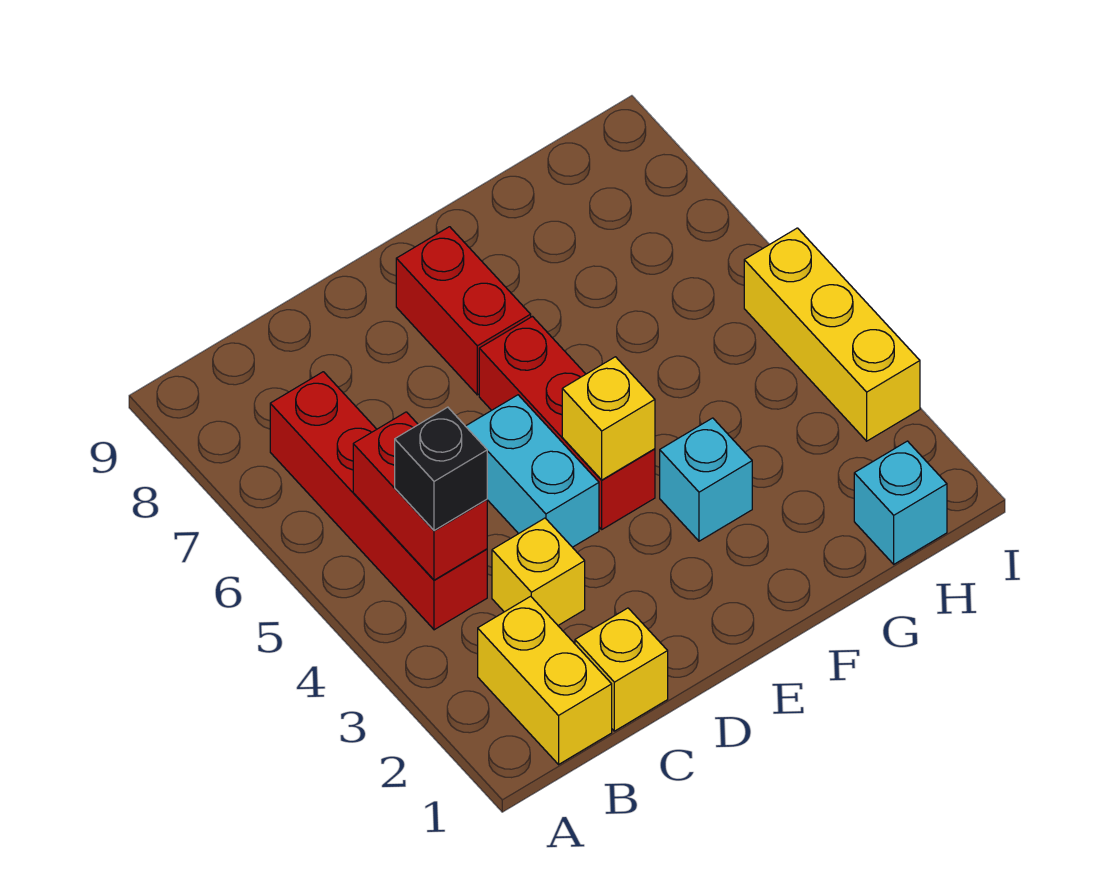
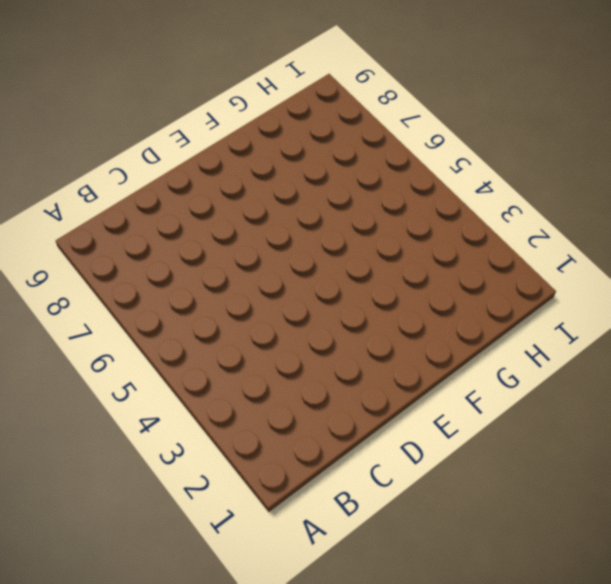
none -> yellow brick B1:B2 level 1
none -> red brick B4:B7 level 1
none -> yellow brick C1 level 1

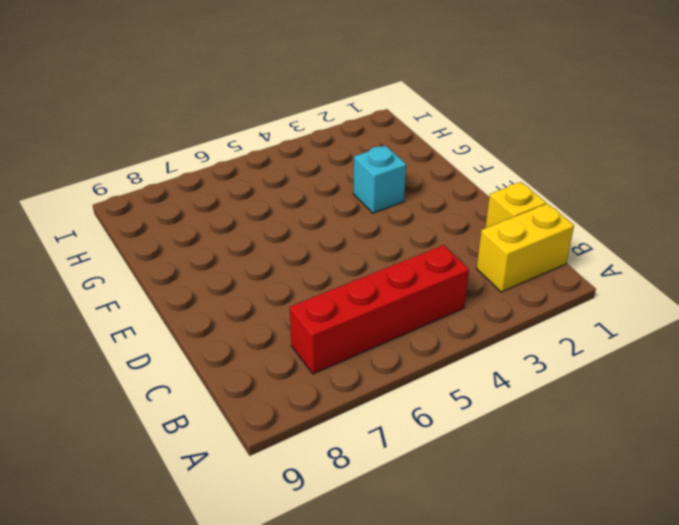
none -> yellow brick C3 level 1
none -> cyan brick D4:D5 level 1
none -> red brick E4:E6 level 1

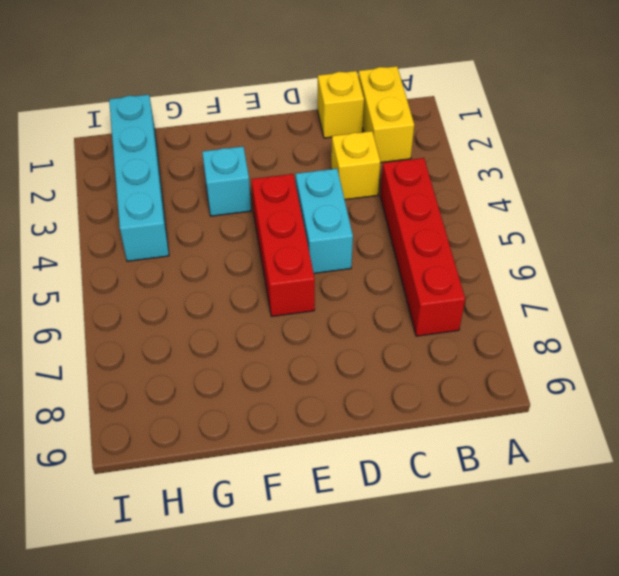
cyan brick H1:H4 level 1 -> cyan brick H1 level 1
none -> red brick E7:E8 level 1
none -> yellow brick I3:I5 level 1
none -> red brick B4:B5 level 2

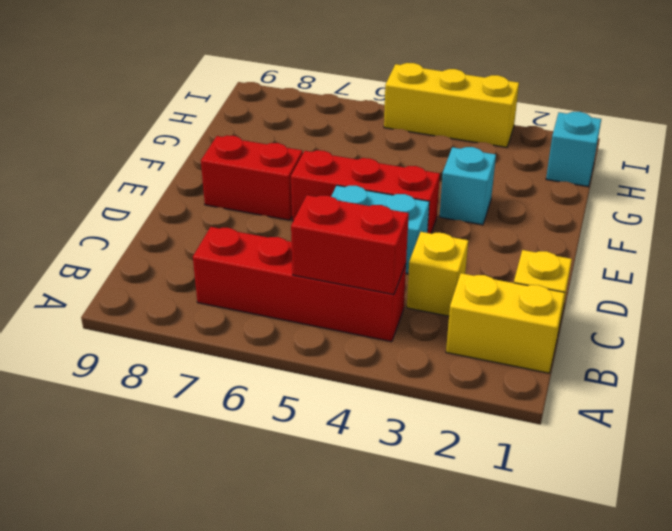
none -> yellow brick E4 level 2
none -> black brick B4 level 3

